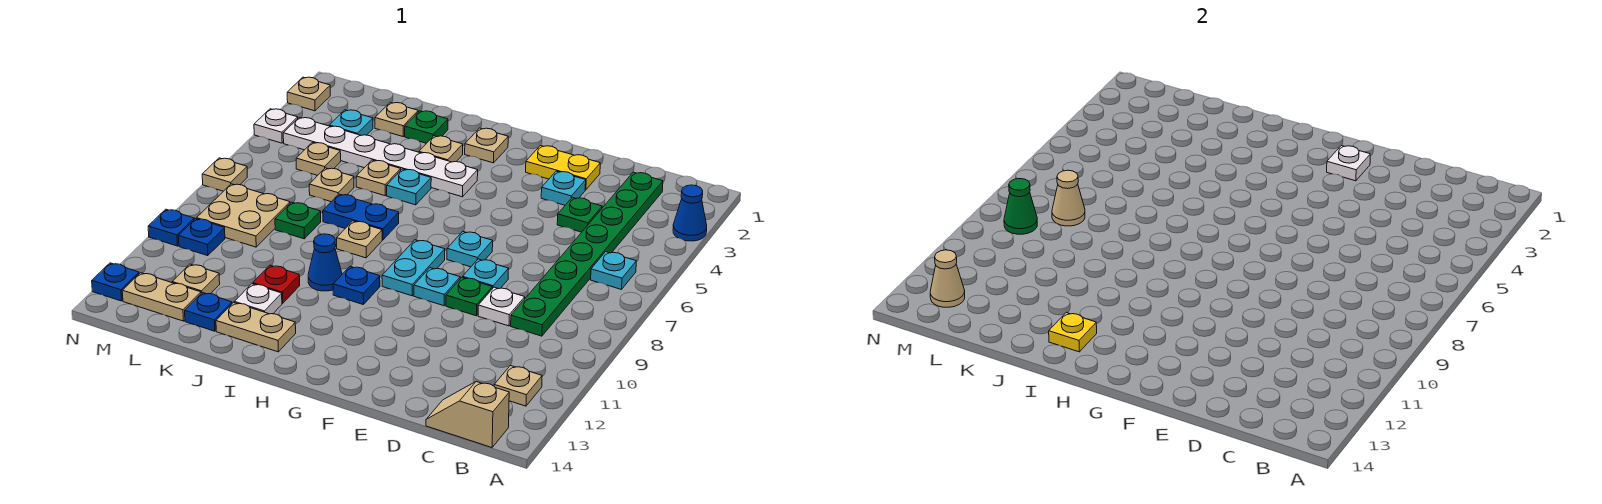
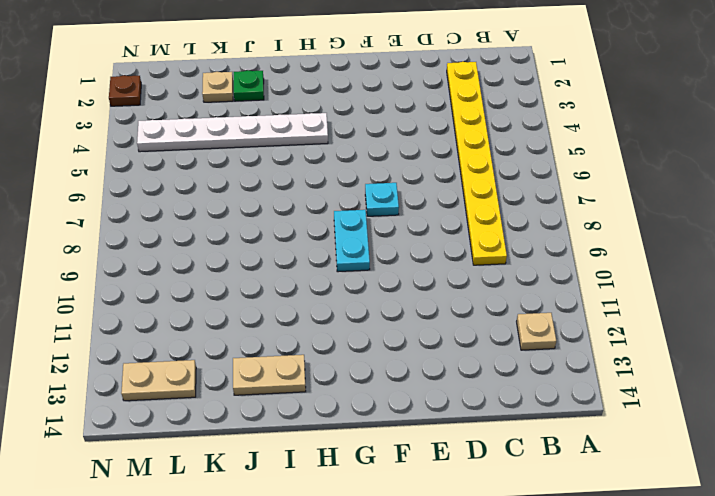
yellow plate C2:C9 level 1 -> green plate C2:C9 level 1
brown plate N2 level 1 -> tan plate N2 level 1
none -> blue cone A3 level 1
none -> cyan plate B6 level 1
none -> tan slope B14:C14 level 1 top B
none -> green plate D4 level 1

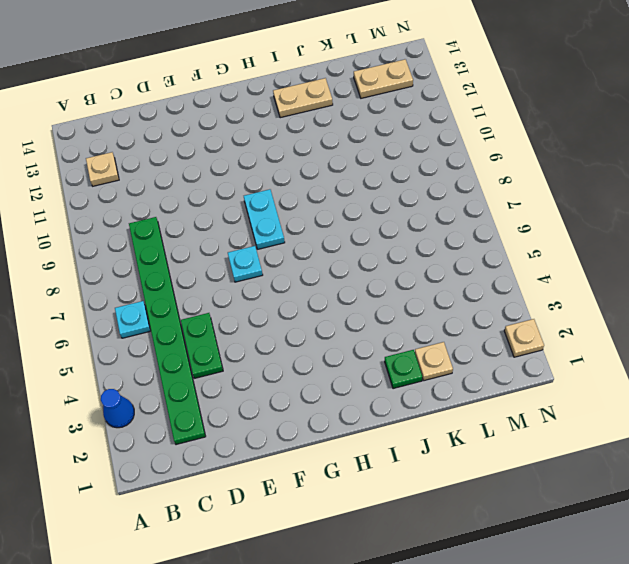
green plate D4:D5 level 1 -> green plate D4 level 1
none -> tan slope B14:C14 level 1 top B
none -> white plate D9 level 1
none -> yellow plate E2:F2 level 1
none -> cyan plate E3 level 1

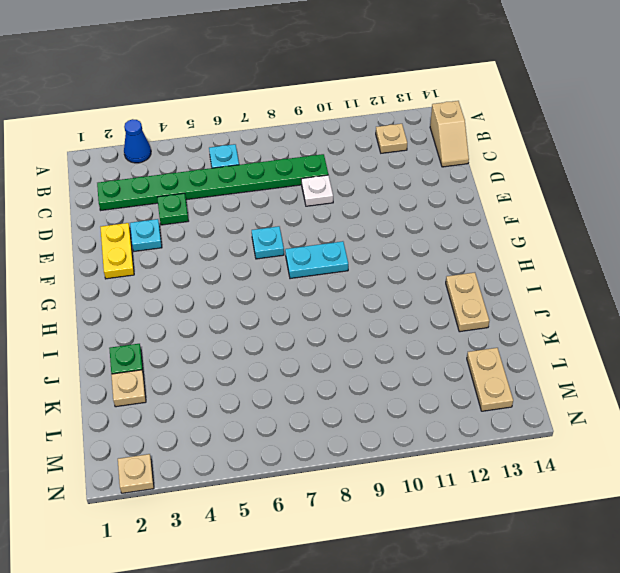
none -> cyan plate E8 level 1
none -> green plate E9 level 1
none -> cyan plate F9 level 1
none -> tan plate H2 level 1

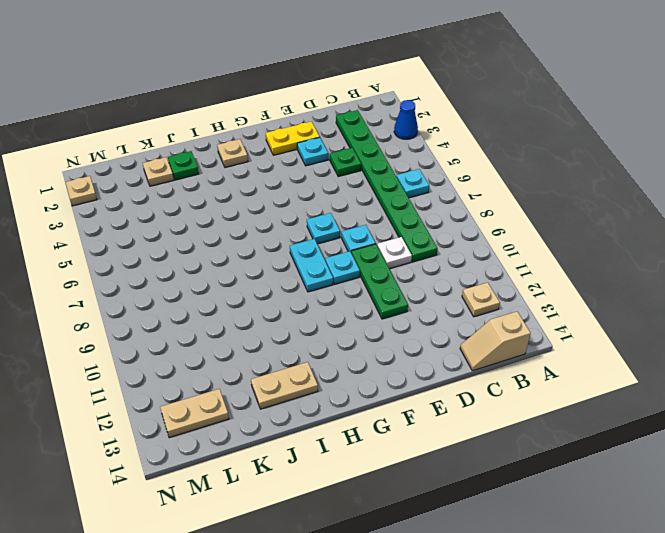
green plate E9:E11 level 1 -> green plate E9 level 1
none -> white plate H4:M4 level 1
none -> blue plate H10 level 1
none -> tan plate I3 level 1
none -> cyan plate I5 level 1

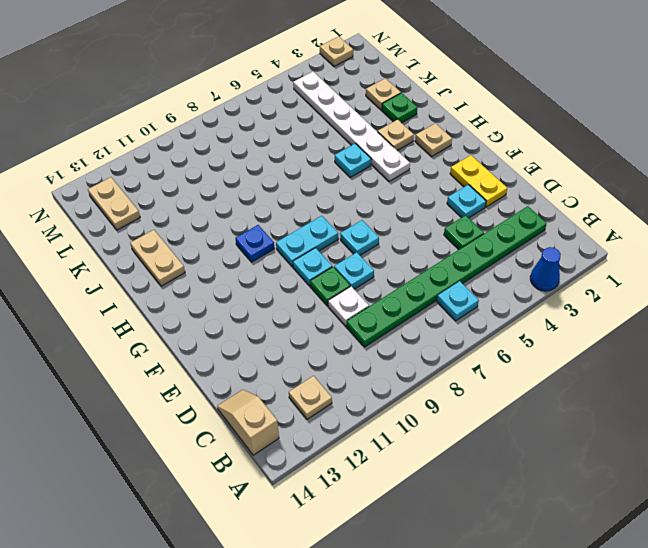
none -> blue plate I7:J7 level 1
none -> tan plate I8 level 1
none -> blue cone I10 level 1
none -> tan plate J5 level 1

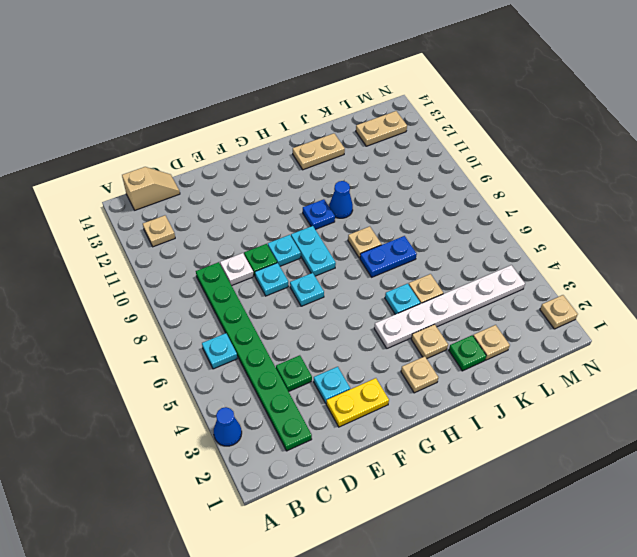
none -> red plate J11 level 1
none -> white plate J12 level 1
none -> tan plate K6 level 1
none -> green plate K8 level 1

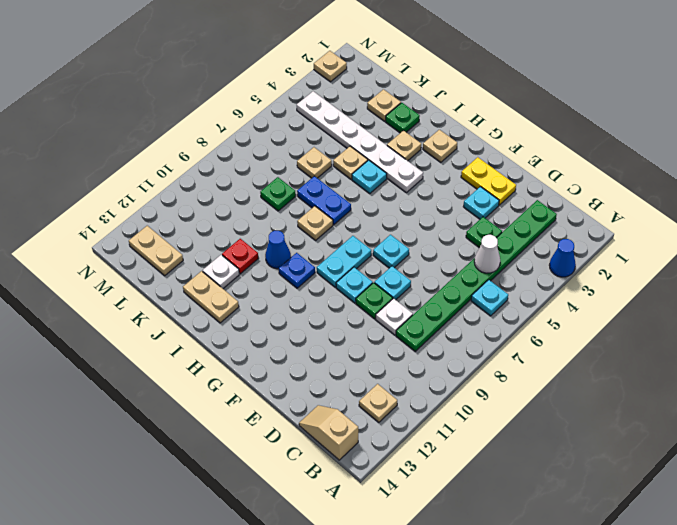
white cone C5 level 2 -> none
none -> blue plate K13 level 1
none -> cyan plate L3 level 1
none -> tan plate L5 level 1
none -> tan plate L8:M9 level 1

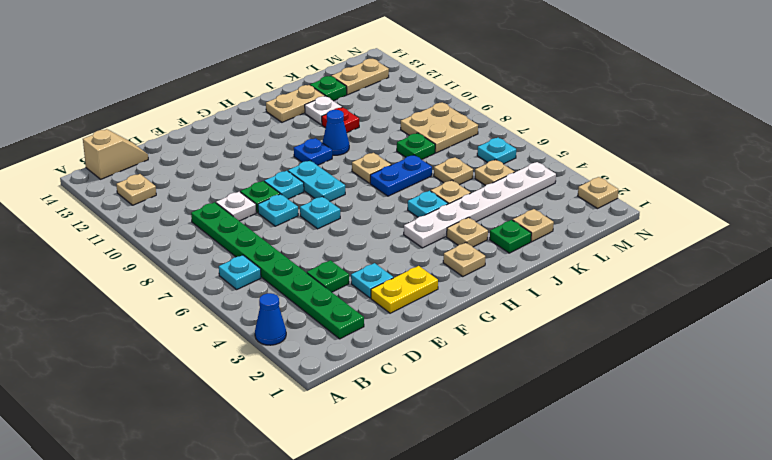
green plate K13 level 1 -> blue plate K13 level 1
cyan plate M6 level 1 -> cyan plate L3 level 1
none -> tan plate L12 level 1
none -> blue plate M10 level 1
none -> white plate N4 level 1
none -> tan plate N7 level 1

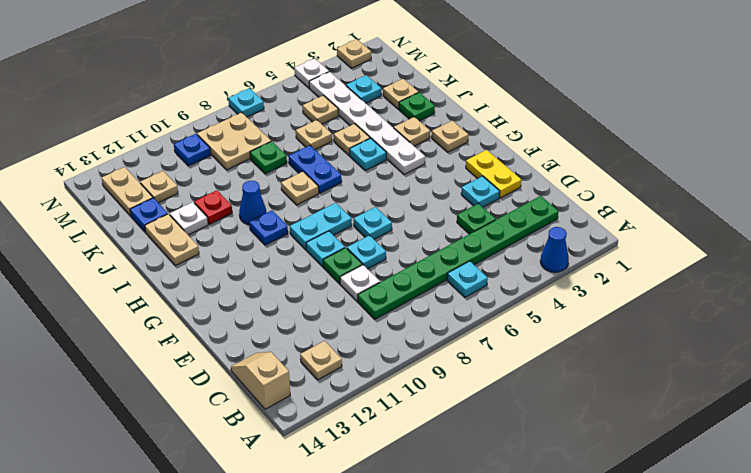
cyan plate N7 level 1 -> tan plate N7 level 1
none -> blue plate N10 level 1
none -> blue plate N13 level 1
none -> white plate F2 level 2
none -> yellow plate I13 level 2

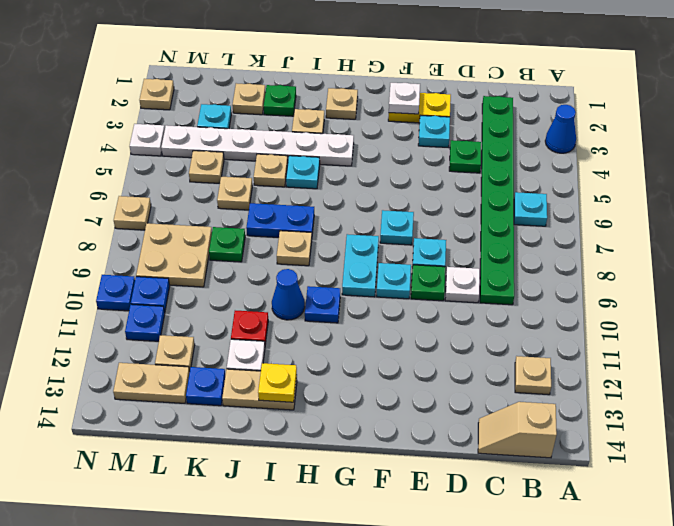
blue plate M11 level 1 -> blue plate N13 level 1
none -> tan cone L8 level 2
none -> green cone M9 level 2
none -> tan cone M13 level 2

